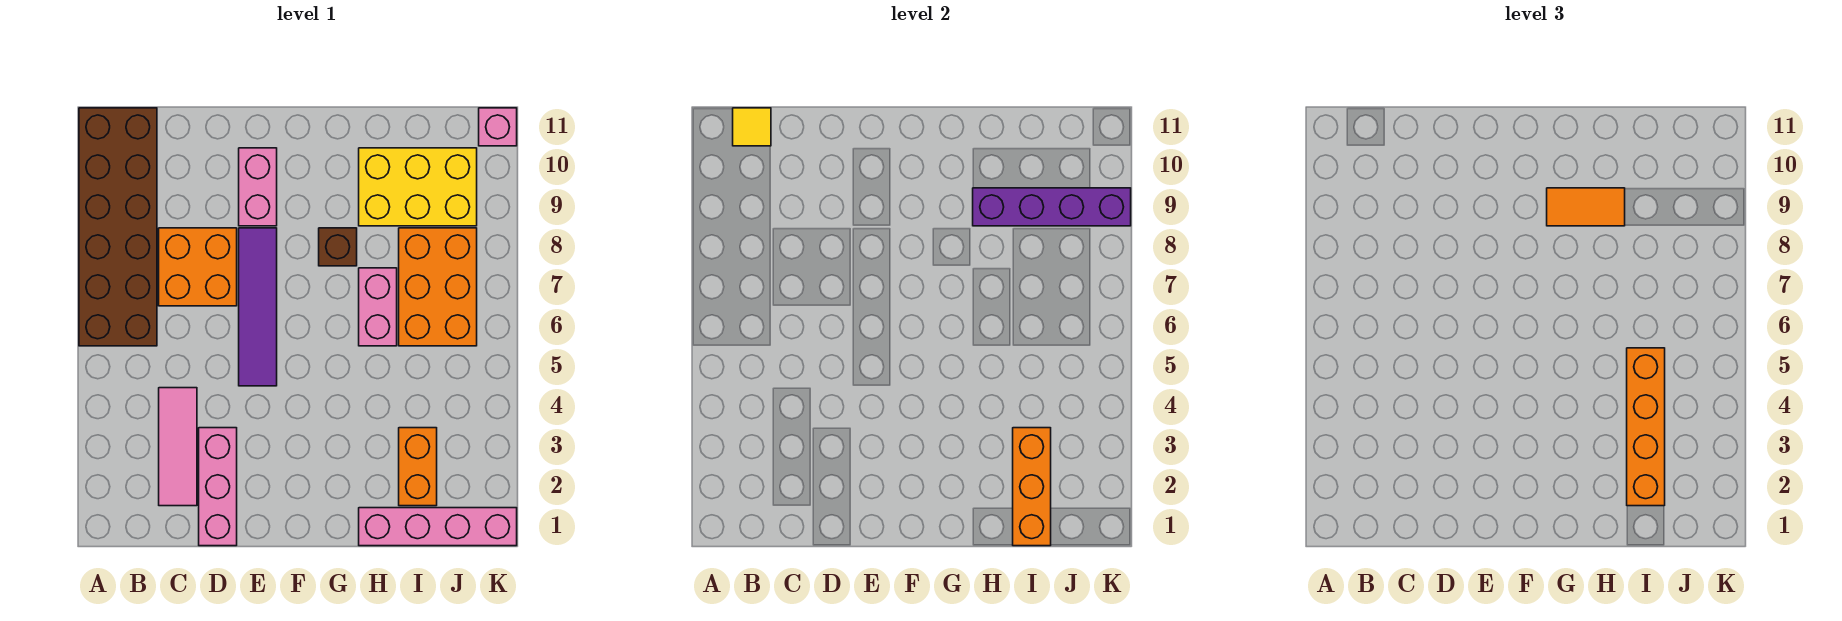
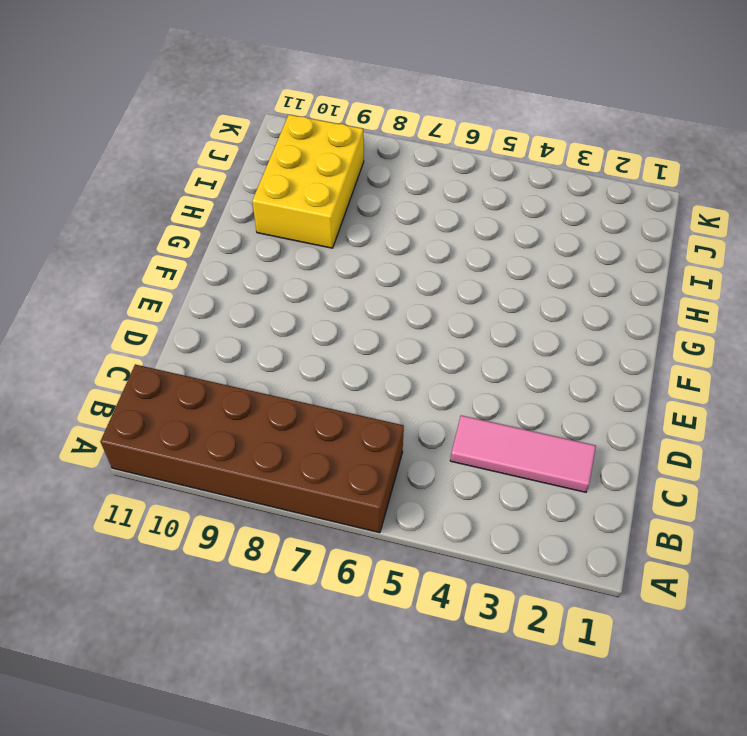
none -> orange brick C7:D8 level 1
none -> pink brick D1:D3 level 1
none -> purple tile E5:E8 level 1

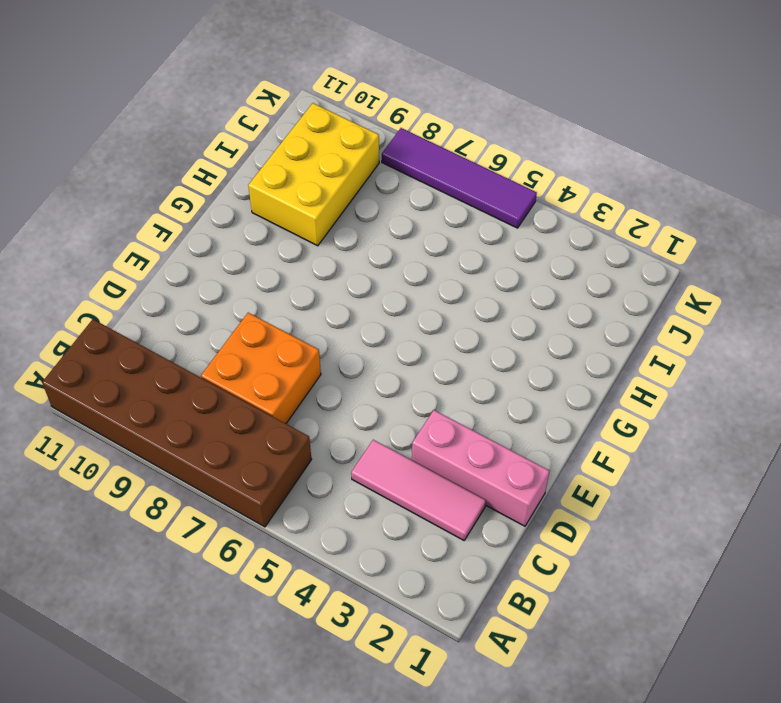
purple tile K5:K8 level 1 -> purple tile E5:E8 level 1
none -> pink brick E9:E10 level 1
none -> brown brick G8 level 1
none -> pink brick H1:K1 level 1

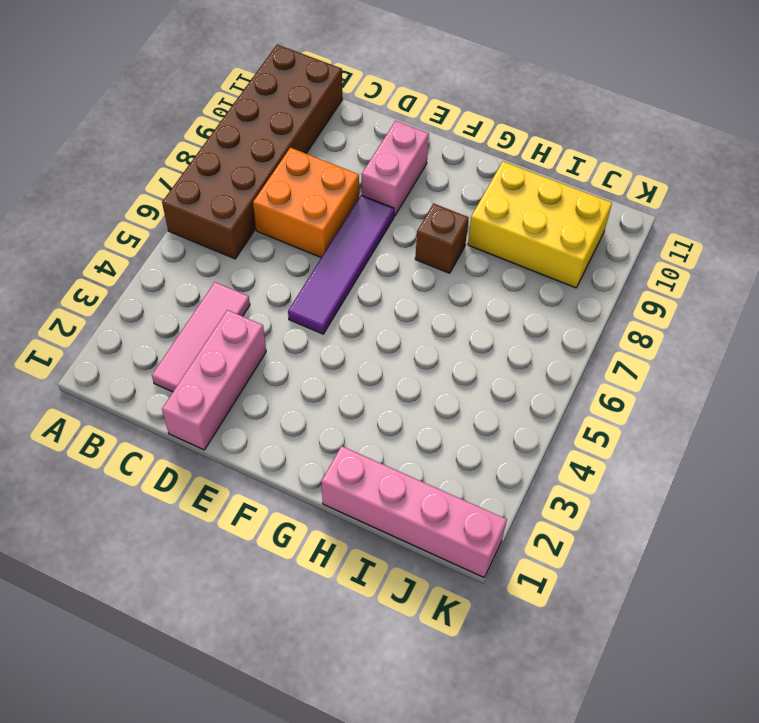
none -> pink brick H6:H7 level 1
none -> orange brick I2:I3 level 1
none -> orange brick I6:J8 level 1

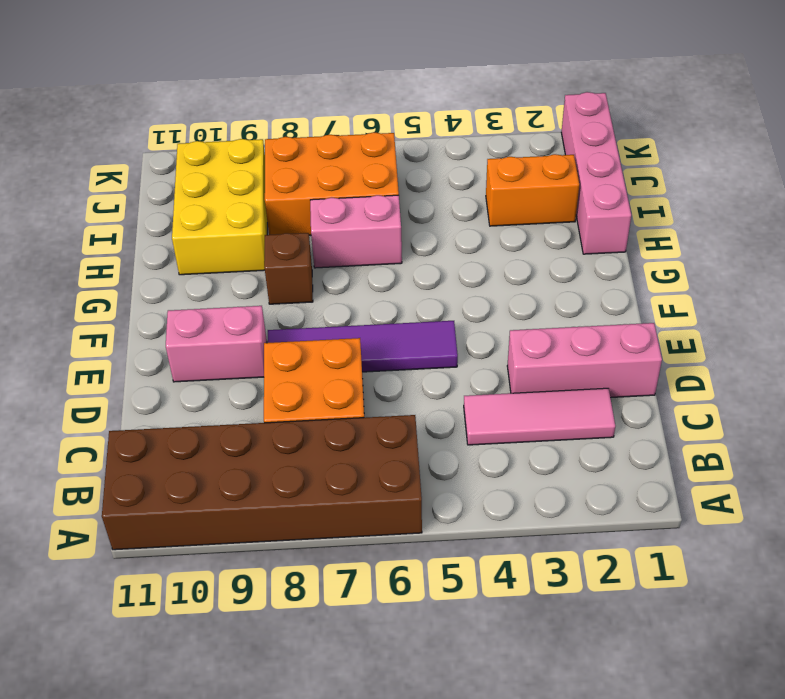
none -> pink brick K11 level 1
none -> yellow tile B11 level 2
none -> purple brick H9:K9 level 2

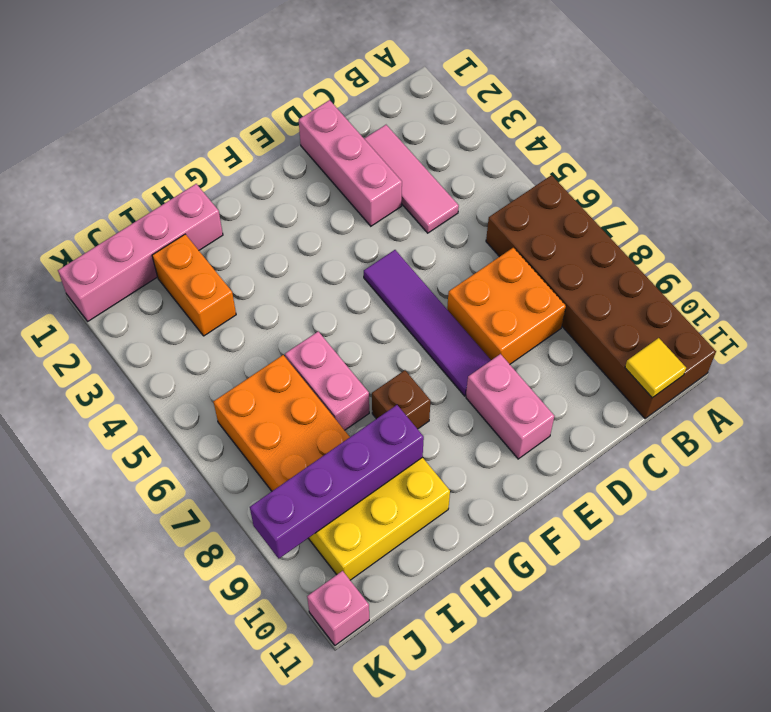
none -> orange brick I1:I3 level 2
none -> orange tile G9:H9 level 3
none -> orange brick I2:I5 level 3

